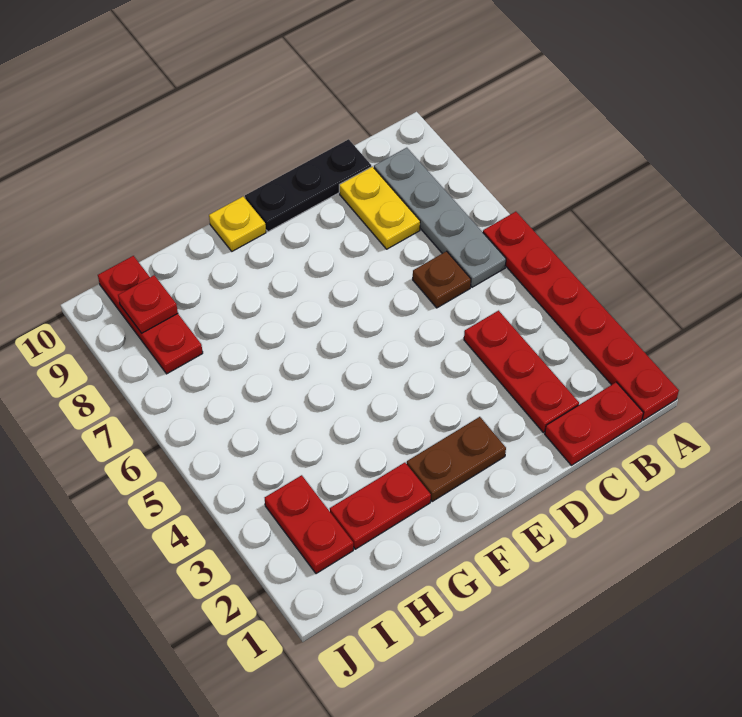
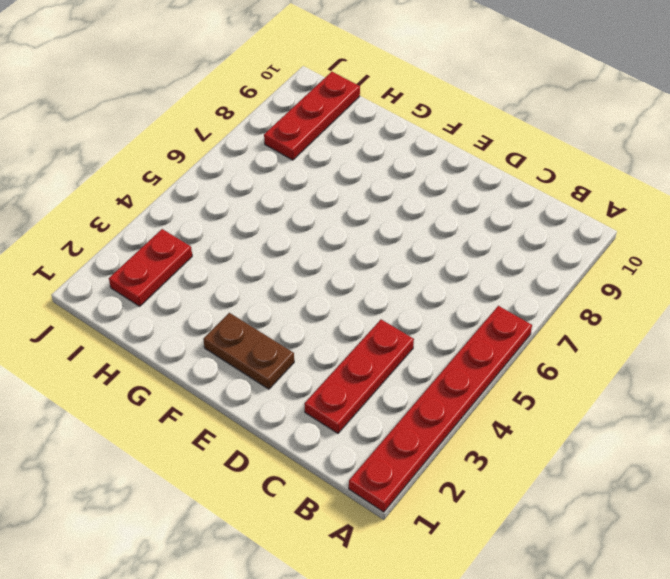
none -> red plate B1:C1 level 1
none -> grey plate B6:B9 level 1
none -> brown plate C6 level 1

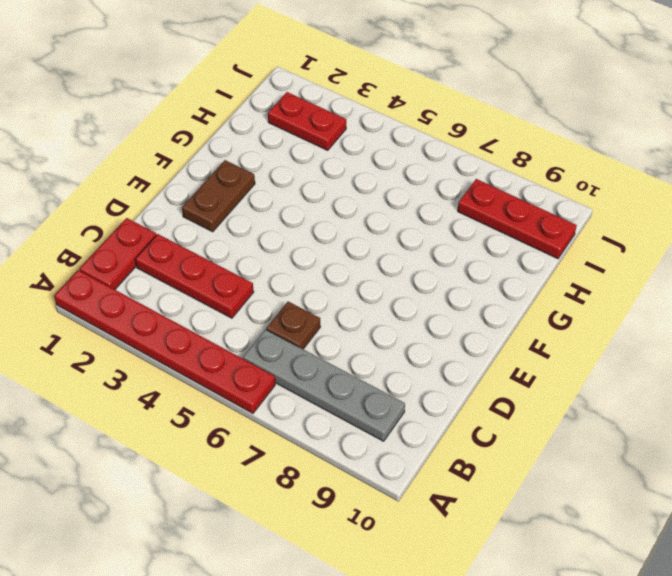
none -> yellow plate C8:C9 level 1
none -> black plate C10:E10 level 1
none -> yellow plate F10 level 1

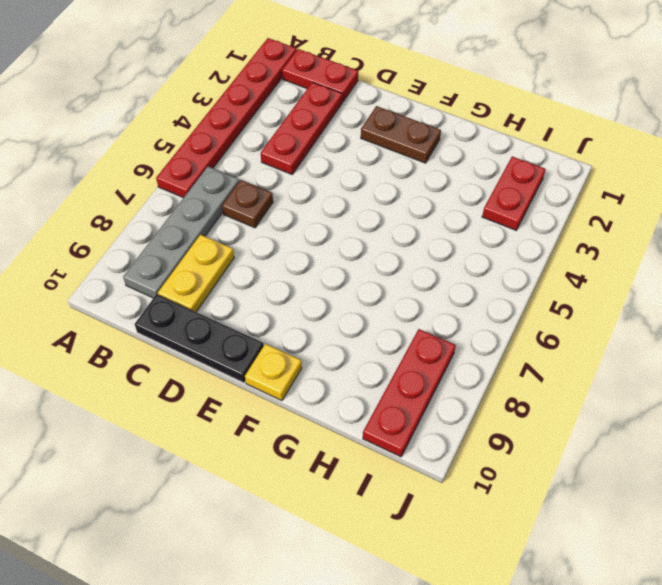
none -> red plate G2:H2 level 1
none -> red plate I9 level 2

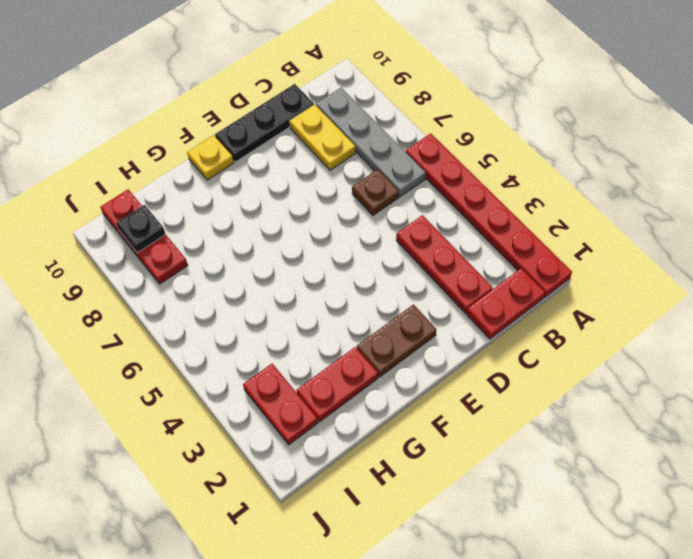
black plate I9 level 2 -> red plate I9 level 2

